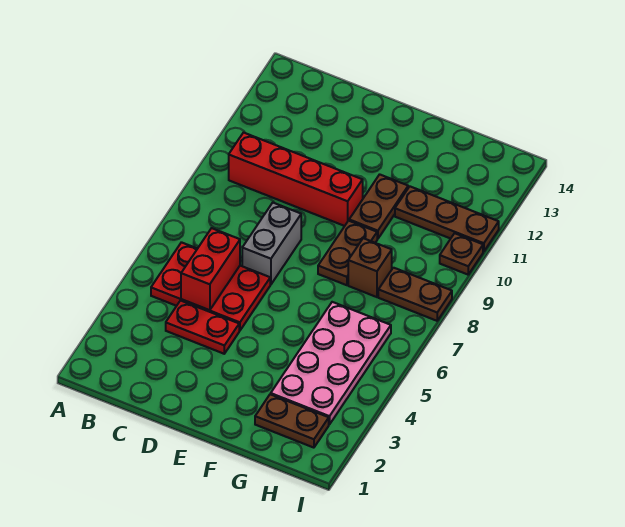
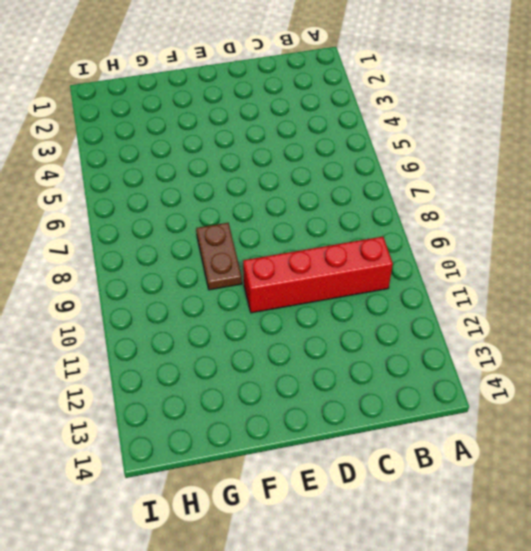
none -> red plate B5:D6 level 1
none -> red plate C4:D4 level 1
none -> grey brick D7:D8 level 1

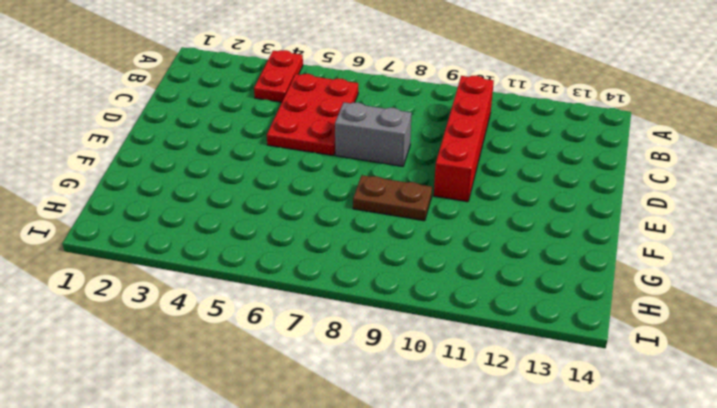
red plate A4:B4 level 1 -> red plate C4:D4 level 1
none -> brown plate F10:F11 level 1
none -> brown plate G2:H2 level 1
none -> pink plate G3:H6 level 1

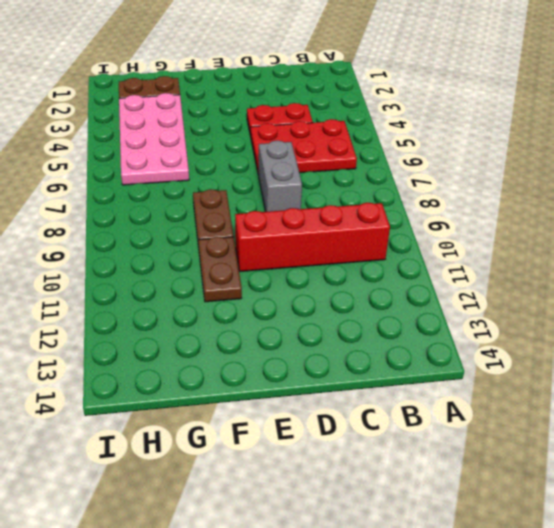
none -> brown brick G8 level 1
none -> brown plate G11:I11 level 1
none -> brown plate H8:I8 level 1

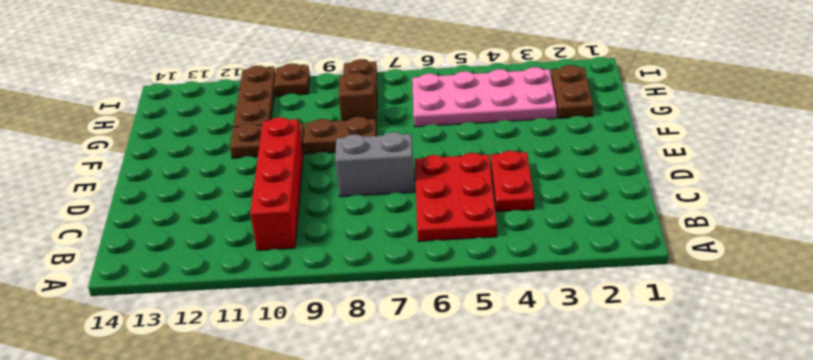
none -> red brick C5:C6 level 2

